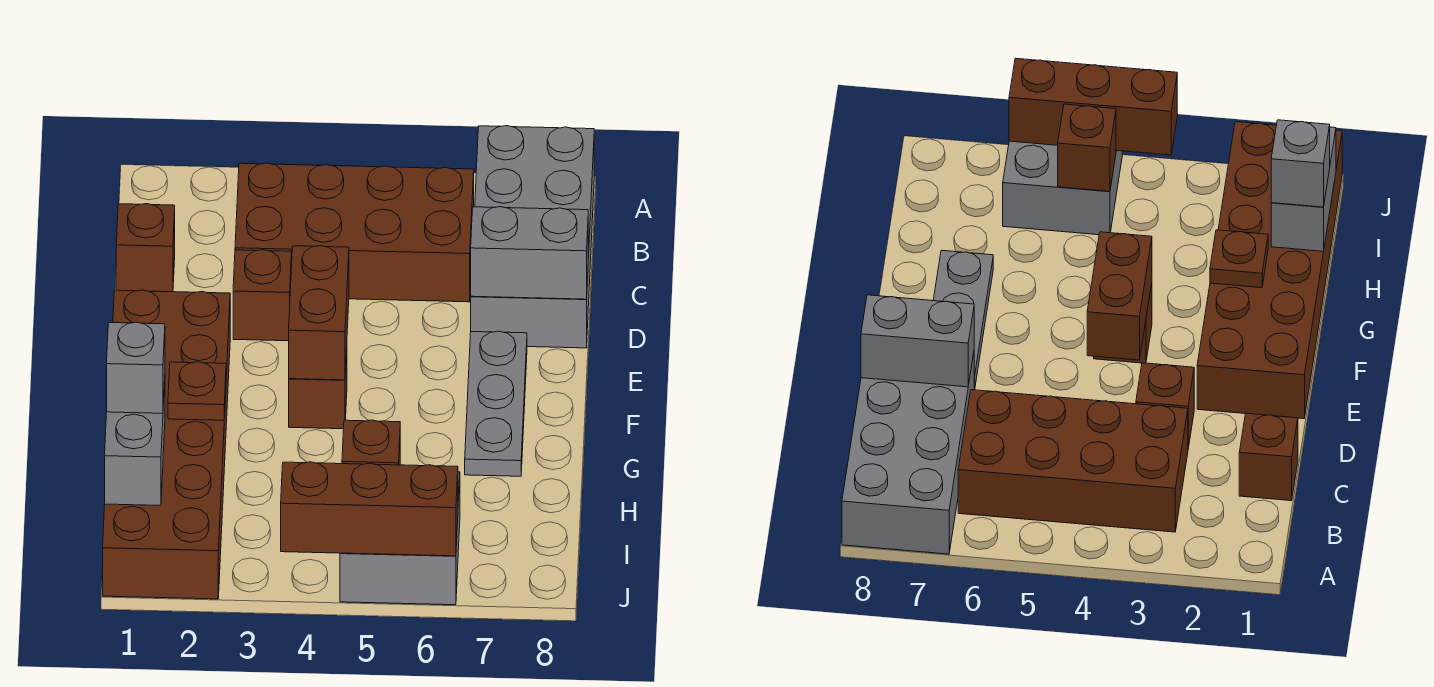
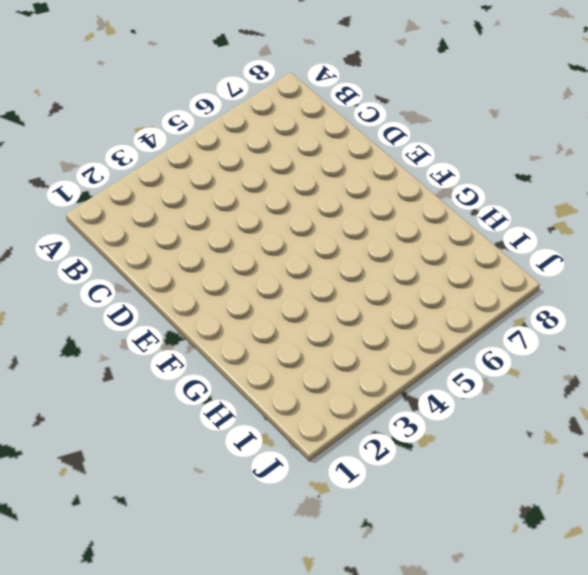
none -> grey brick A7:D8 level 1
none -> brown brick B3:C6 level 1
none -> brown brick C1 level 1

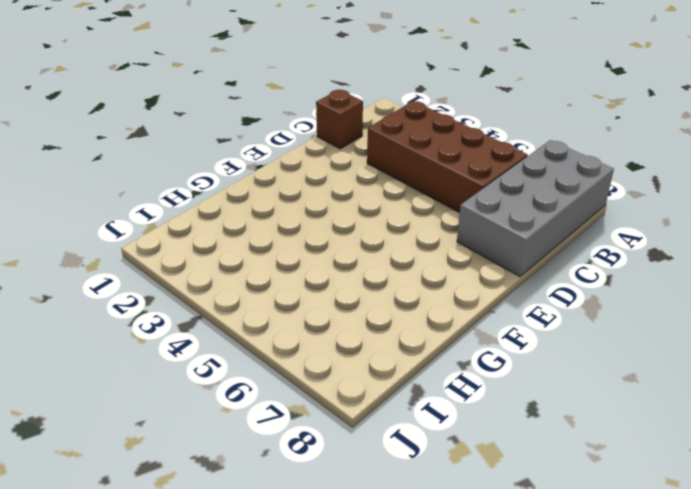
none -> brown brick D3 level 1
none -> brown brick E1:J2 level 1
none -> grey plate E7:G7 level 1

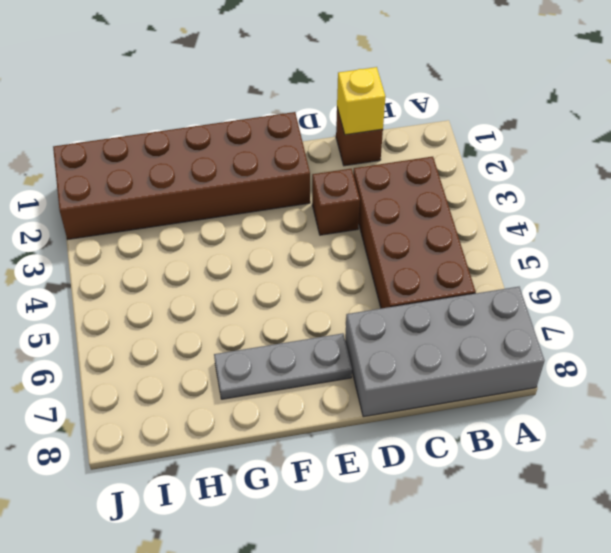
yellow brick C1 level 2 -> none
none -> brown brick F4 level 1
none -> grey brick I5:J6 level 1
none -> grey brick D7:D8 level 2

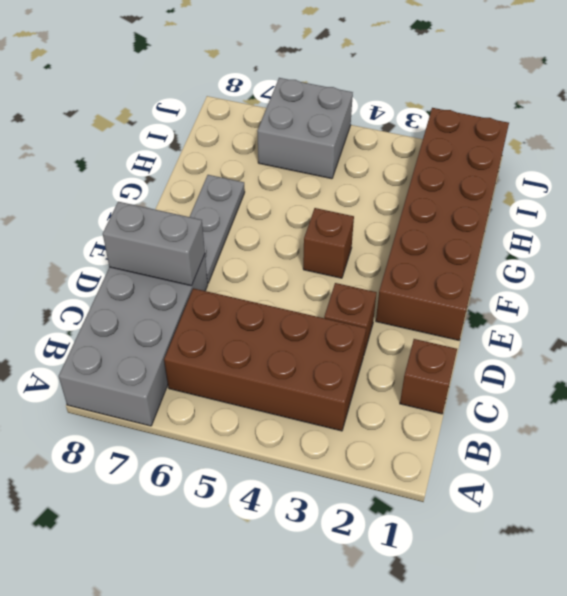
none -> brown brick E4:F4 level 2
none -> brown plate G2 level 2
none -> grey brick H1:I1 level 2

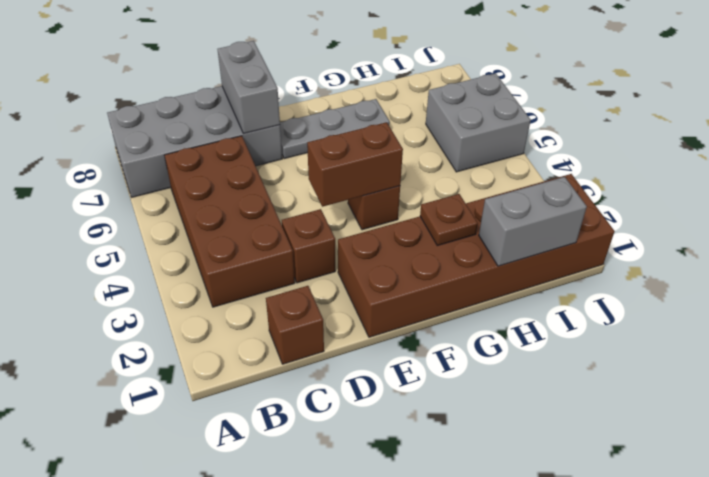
none -> brown brick I5 level 2
none -> brown brick J4:J6 level 2
none -> grey brick H1 level 3

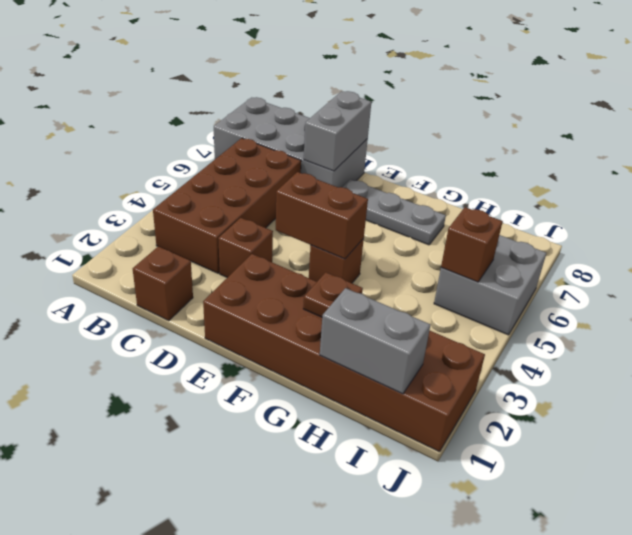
none -> brown brick J4:J6 level 2
none -> grey brick H1 level 3

